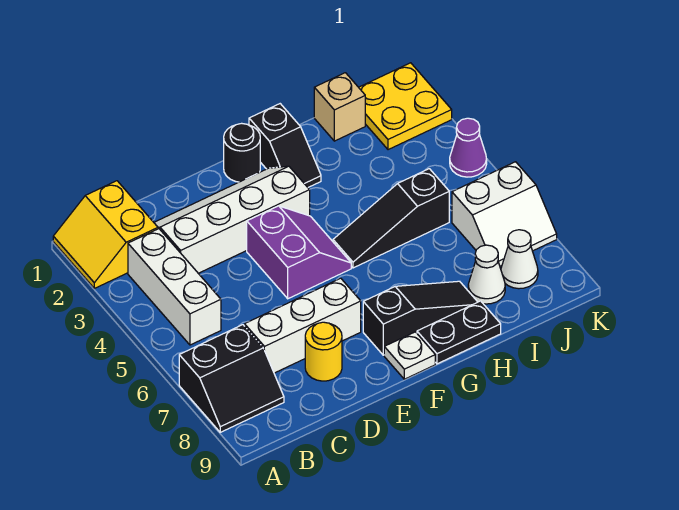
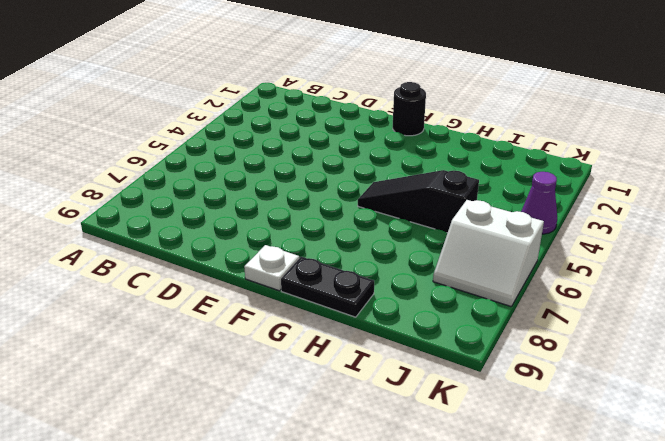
none -> yellow slope A1:B2 level 1 top B
none -> black slope A7:B8 level 1 top 7
none -> white brick B3:B5 level 1

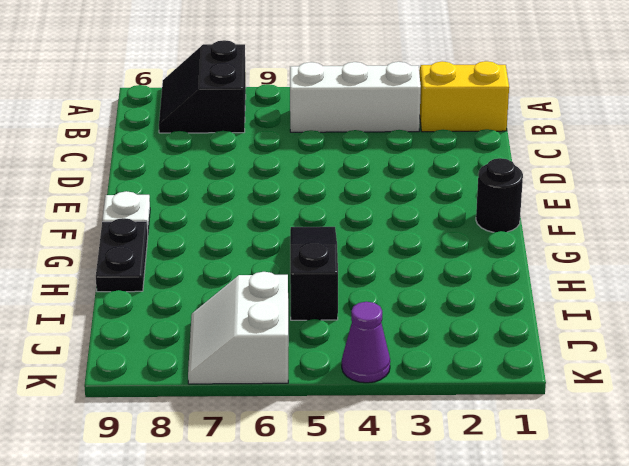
none -> white slope C2:F3 level 1 top 3
none -> white brick C7:E7 level 1
none -> yellow round brick D8 level 1

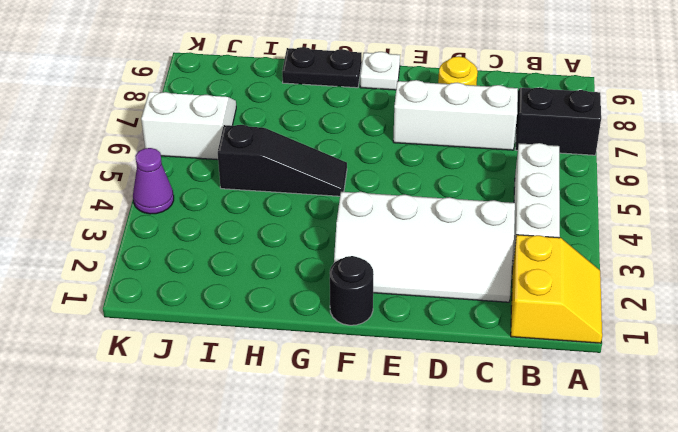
none -> purple slope E4:F5 level 1 top E
none -> black slope F8:H8 level 1 top F
none -> black slope G1:G2 level 1 top 1

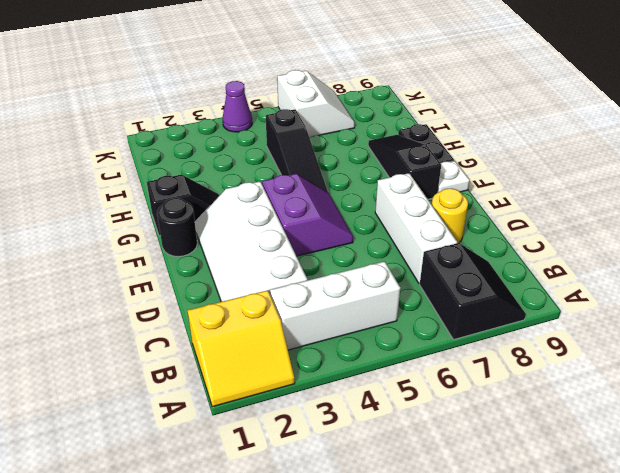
purple slope E4:F5 level 1 top 4 -> purple slope E4:F5 level 1 top E
none -> tan brick I1 level 1
none -> white cone I8 level 1
none -> yellow plate J1:K2 level 1

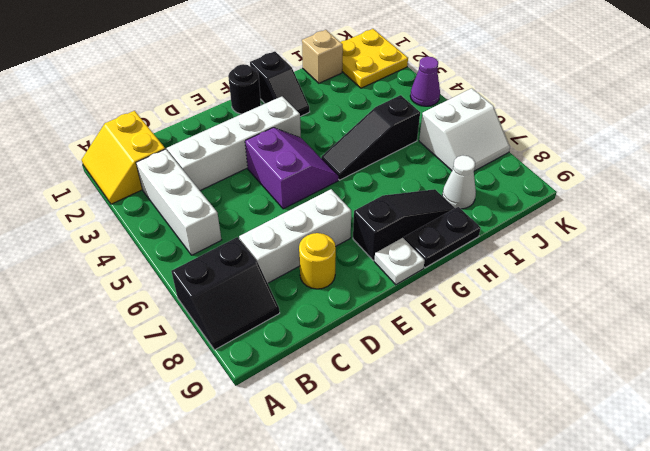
none -> white cone J8 level 1

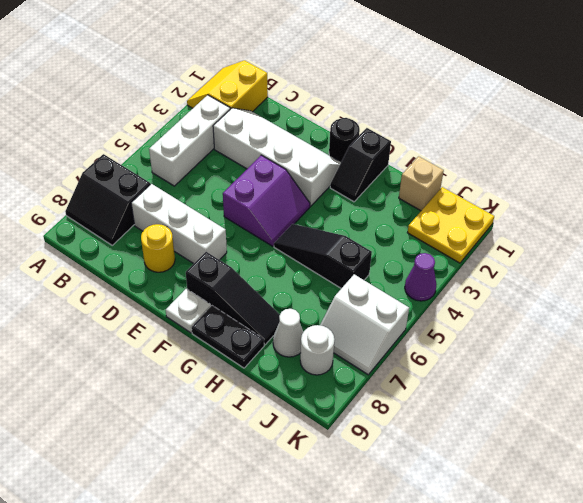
white round brick J8 level 1 -> white cone J8 level 1

